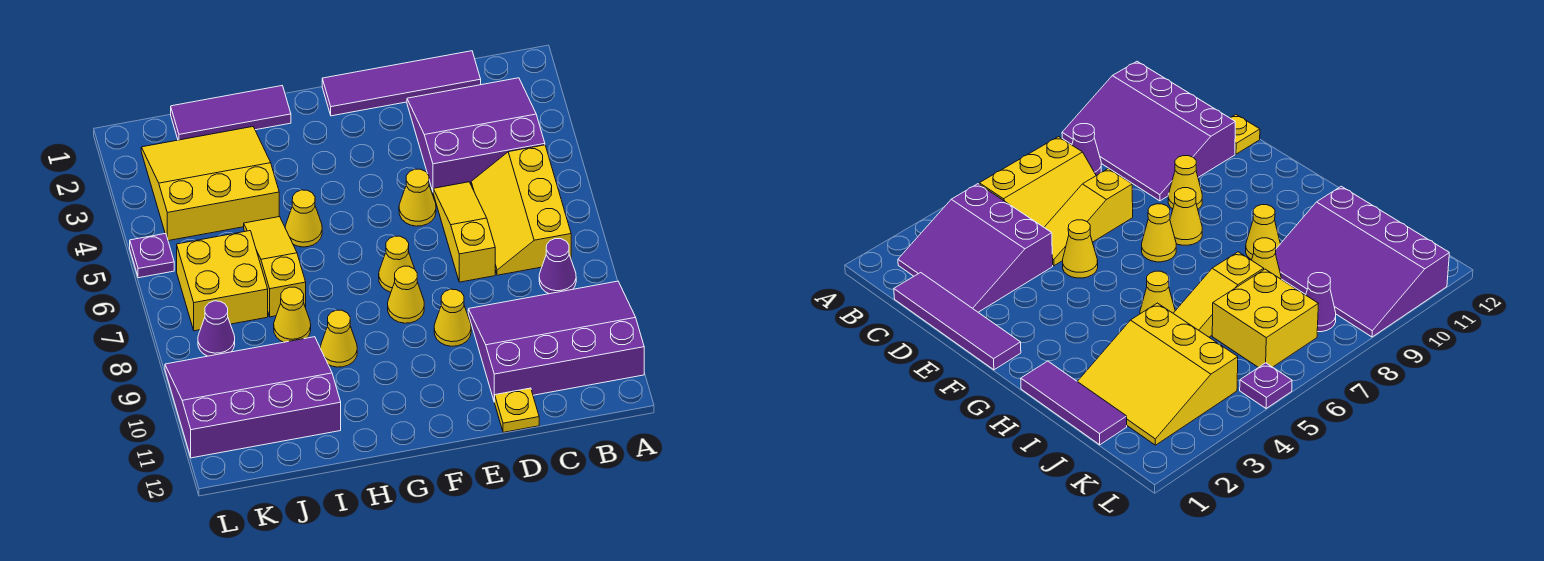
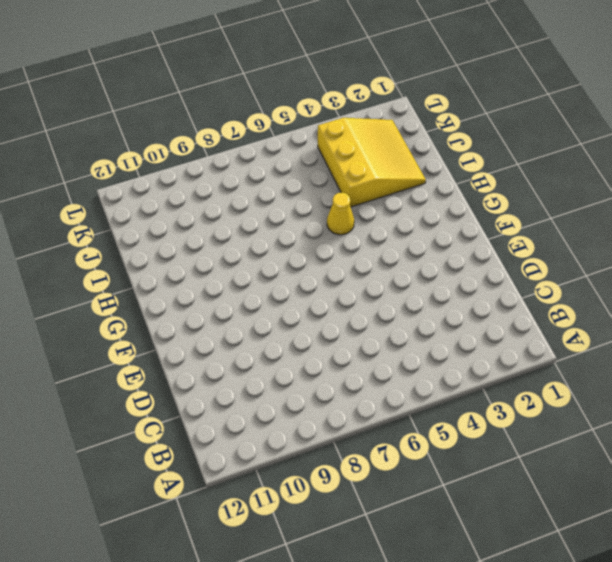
none -> purple slope A9:D11 level 1 top 11
none -> purple slope B2:D4 level 1 top 4
none -> yellow slope B5:C7 level 1 top B

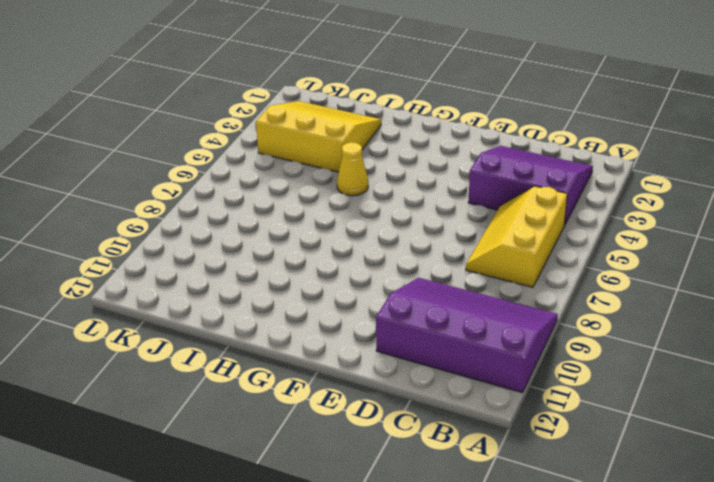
none -> purple cone B8 level 1
none -> purple tile C1:F1 level 1
none -> yellow slope D5:D7 level 1 top 7

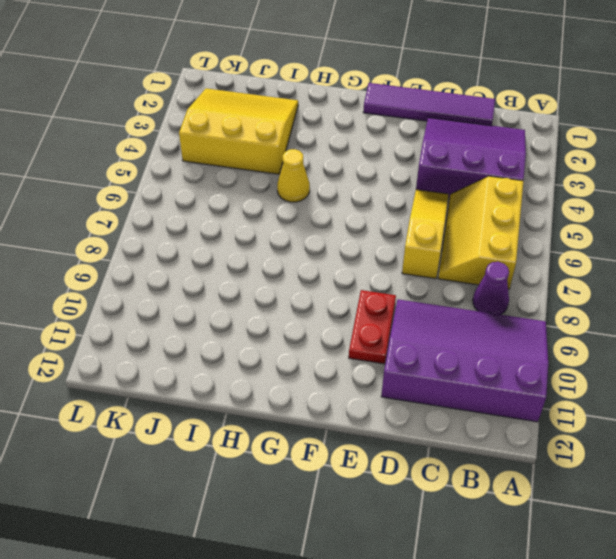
red plate E9:E10 level 1 -> yellow cone E9 level 1
none -> yellow plate D12 level 1
none -> yellow cone E5 level 1
none -> yellow cone F7 level 1

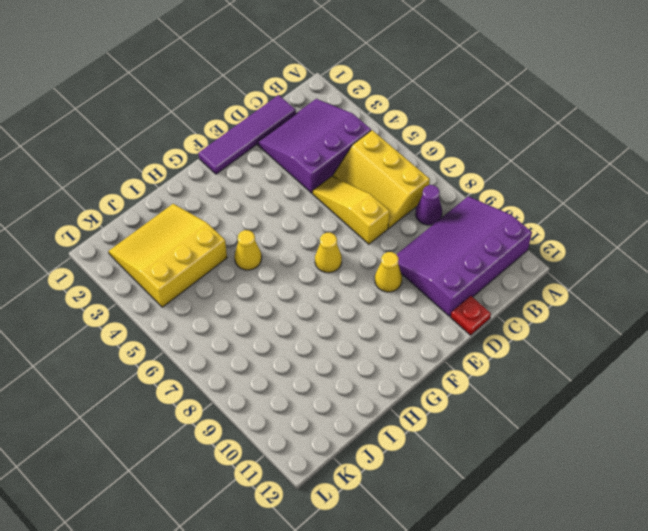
red plate D12 level 1 -> yellow plate D12 level 1
none -> yellow cone E5 level 1
none -> yellow cone F8 level 1
none -> purple tile H1:J1 level 1

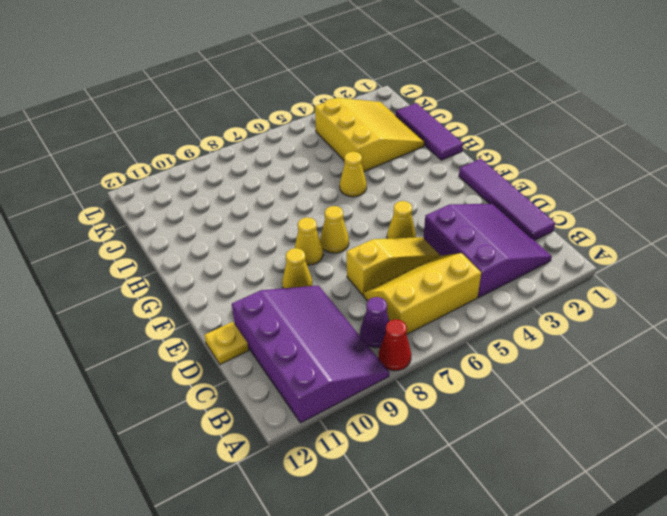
red cone A8 level 1 -> none
none -> yellow cone H9 level 1
none -> yellow slope I5:I7 level 1 top 7
none -> yellow cone I8 level 1

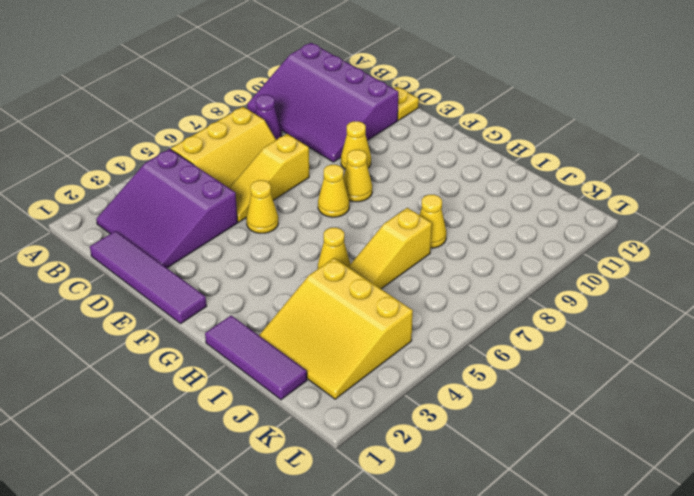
none -> yellow cone H9 level 1
none -> purple slope I9:L11 level 1 top 11
none -> yellow brick J6:K7 level 1

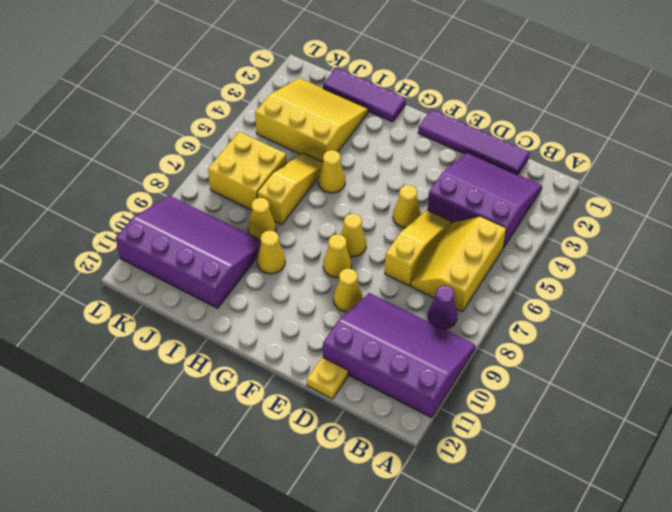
none -> purple cone K8 level 1
none -> purple plate L5 level 1

